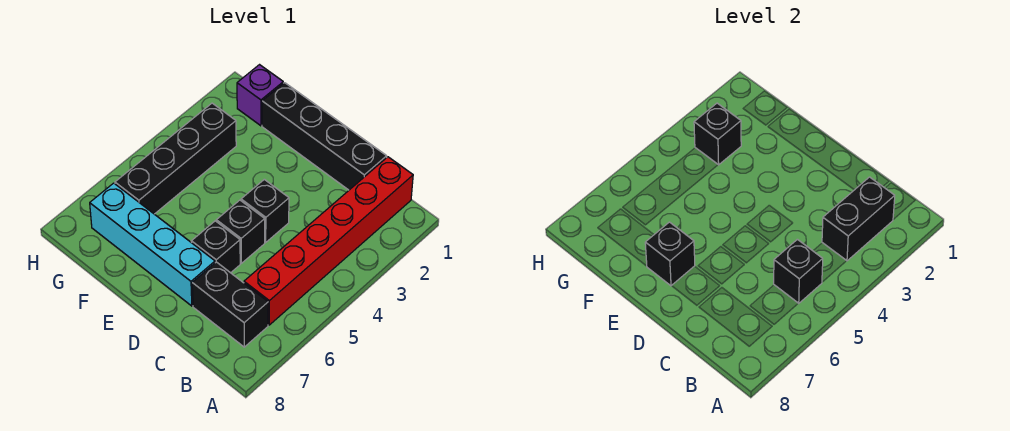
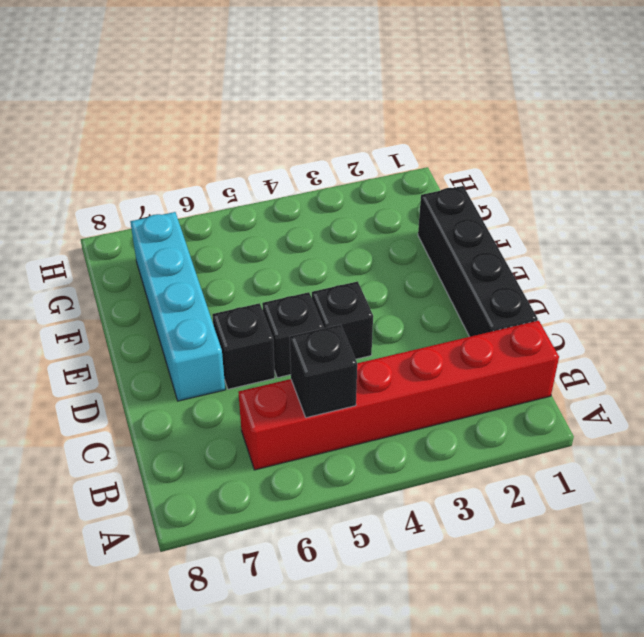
none -> black brick B7:C7 level 1
none -> purple brick G1 level 1
none -> black brick G3:G6 level 1

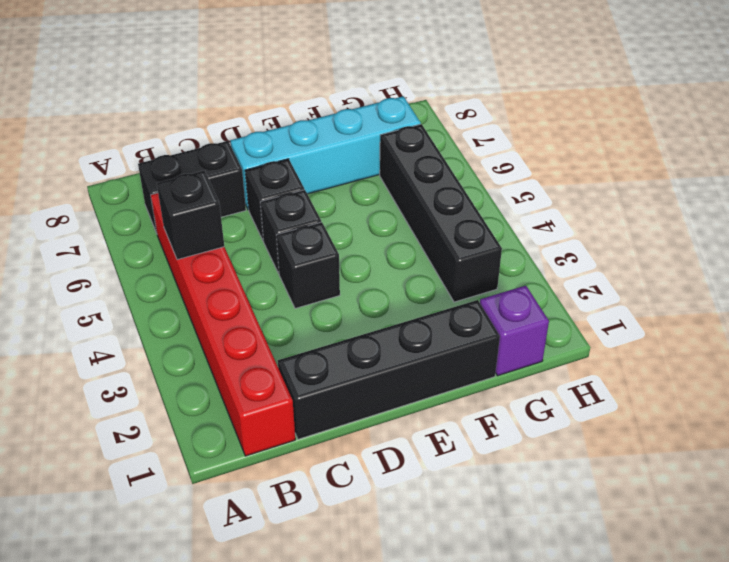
none -> black brick B2:B3 level 2
none -> black brick E7 level 2
none -> black brick G3 level 2

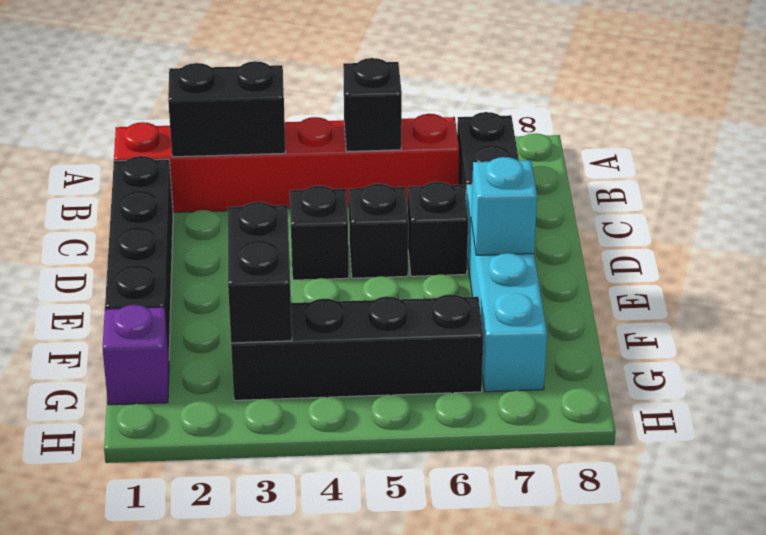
cyan brick E7 level 2 -> black brick E7 level 2
black brick F3:G3 level 2 -> black brick G3 level 2

